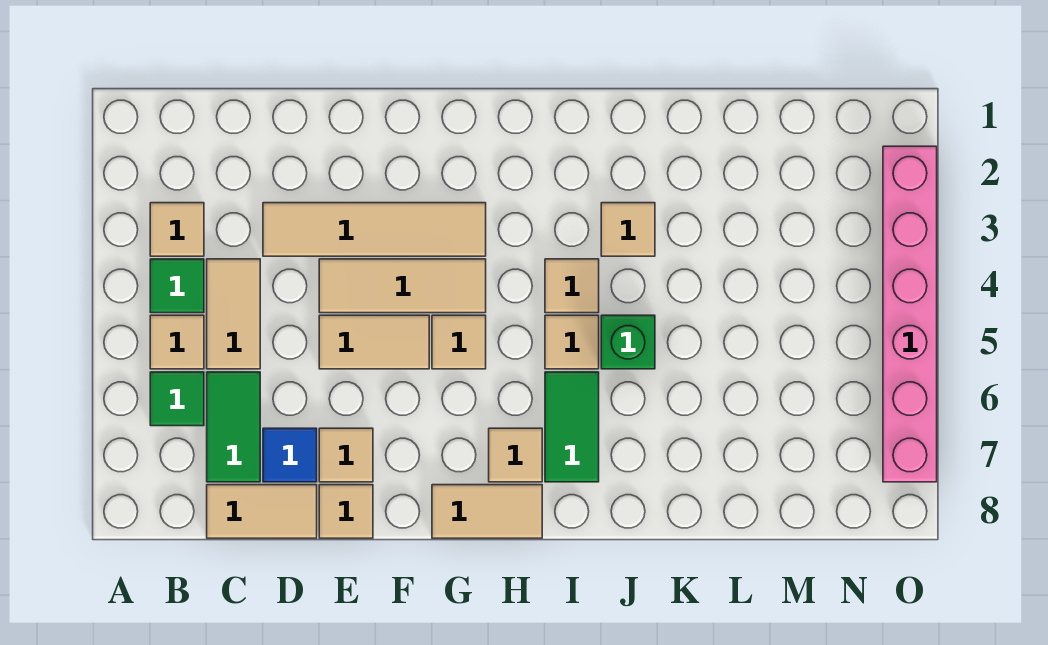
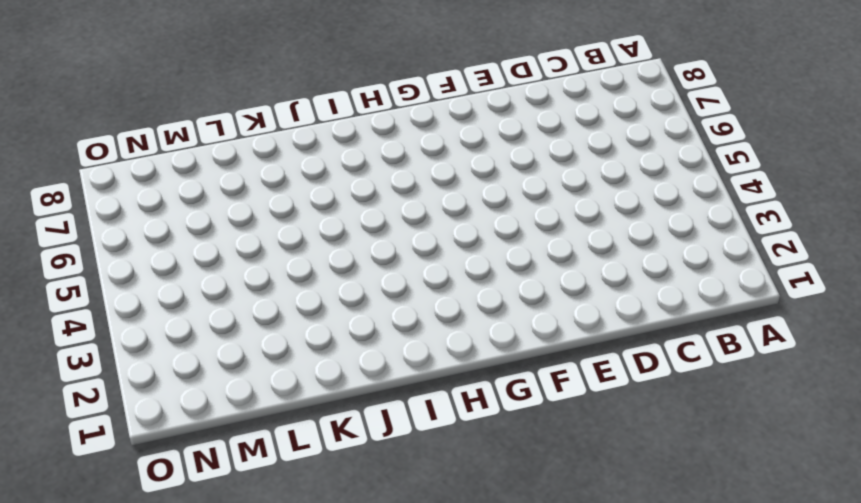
none -> tan tile B3 level 1
none -> green tile B4 level 1
none -> tan tile B5 level 1

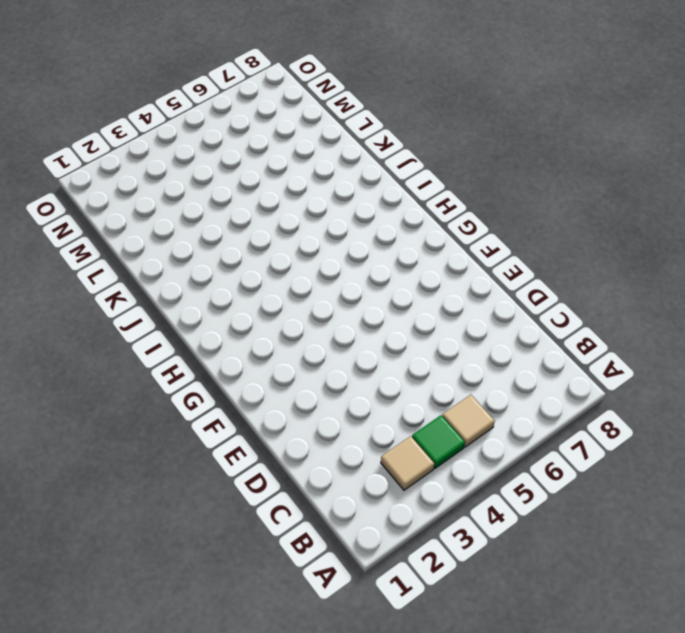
none -> green tile B6 level 1
none -> tan tile C4:C5 level 1
none -> green tile C6:C7 level 1

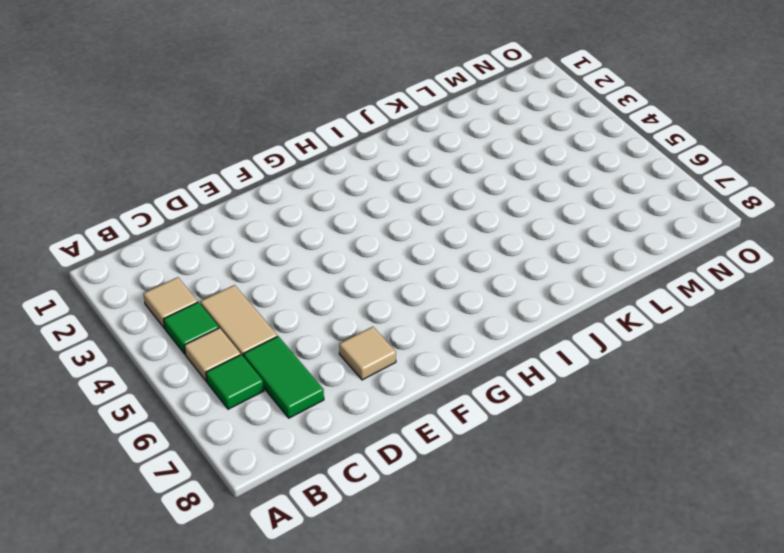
none -> tan tile C8:D8 level 1
none -> tan tile D3:G3 level 1
none -> blue tile D7 level 1

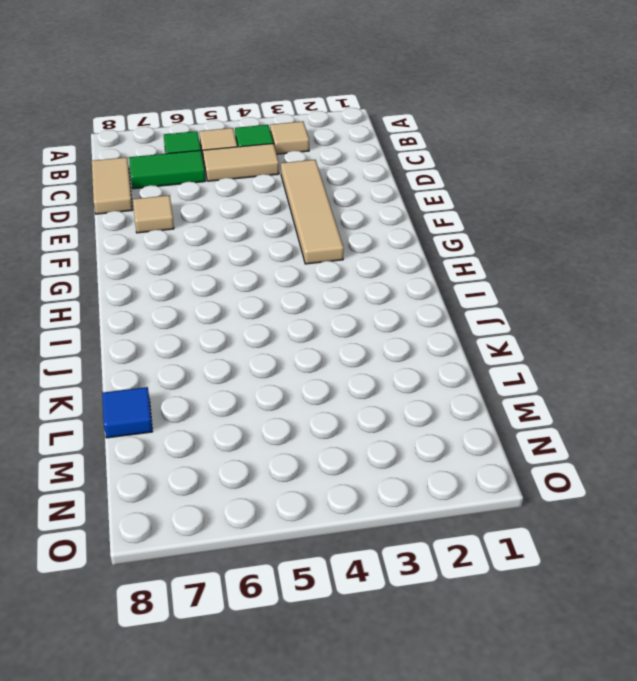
blue tile L8 level 1 -> blue tile D7 level 1
none -> tan tile E4:G4 level 1
none -> tan tile E5:F5 level 1
none -> tan tile E8 level 1

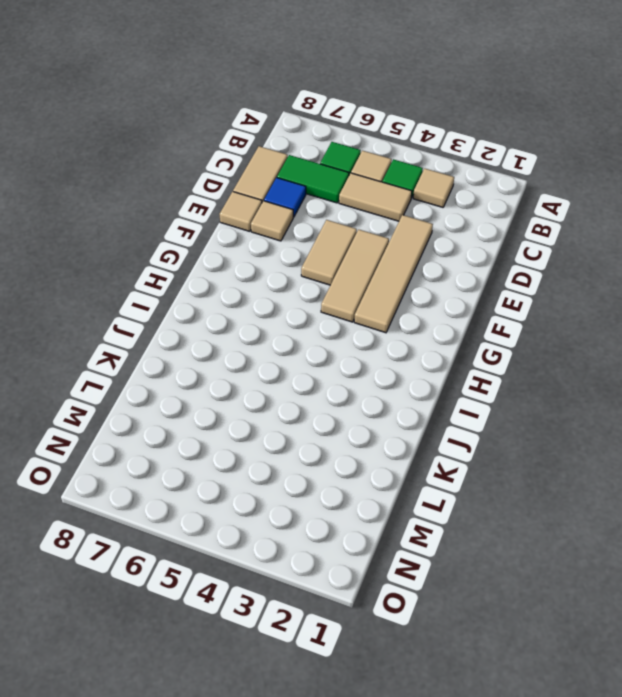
none -> tan tile G5 level 1
none -> tan tile G8:H8 level 1
none -> tan tile H7 level 1

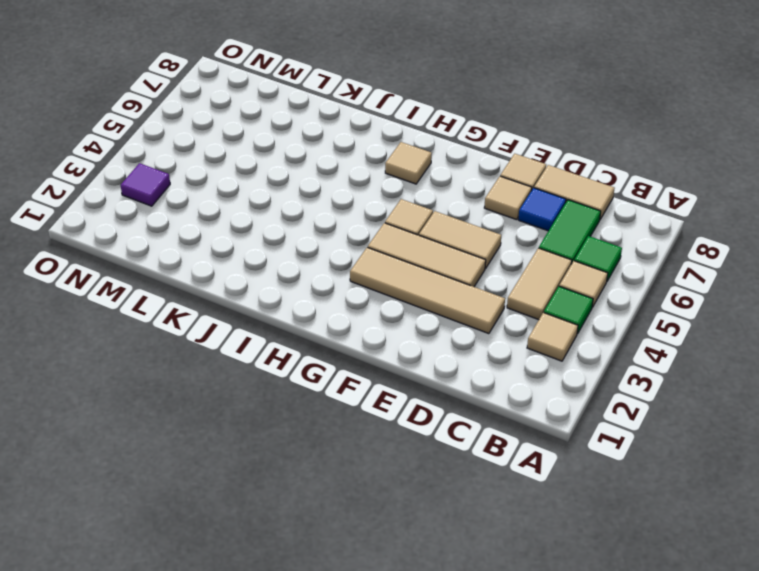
purple tile N3 level 1 -> none
none -> tan tile G8:H8 level 1
none -> tan tile I4 level 1
none -> tan tile I5 level 1

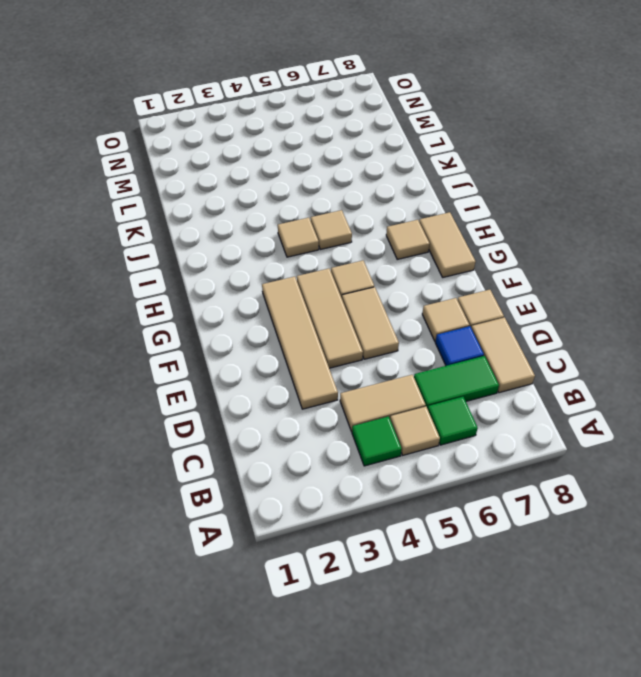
none -> tan tile B3 level 1
none -> green tile I6:I7 level 1
none -> tan tile J3 level 1

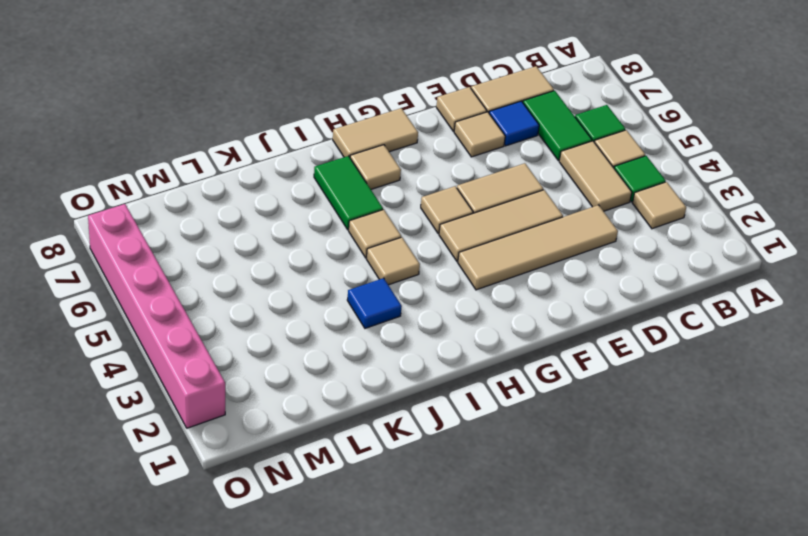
blue tile J3 level 1 -> tan tile J3 level 1
none -> green brick J5 level 1

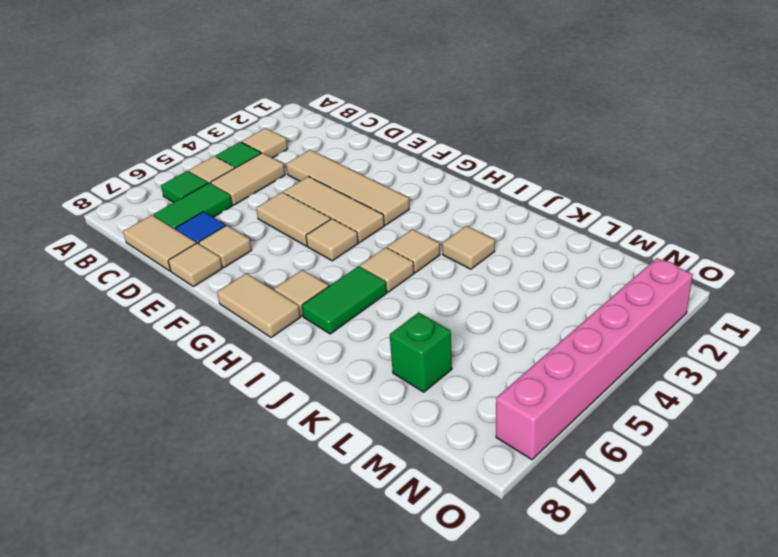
green brick L7 level 1 -> green brick J5 level 1

